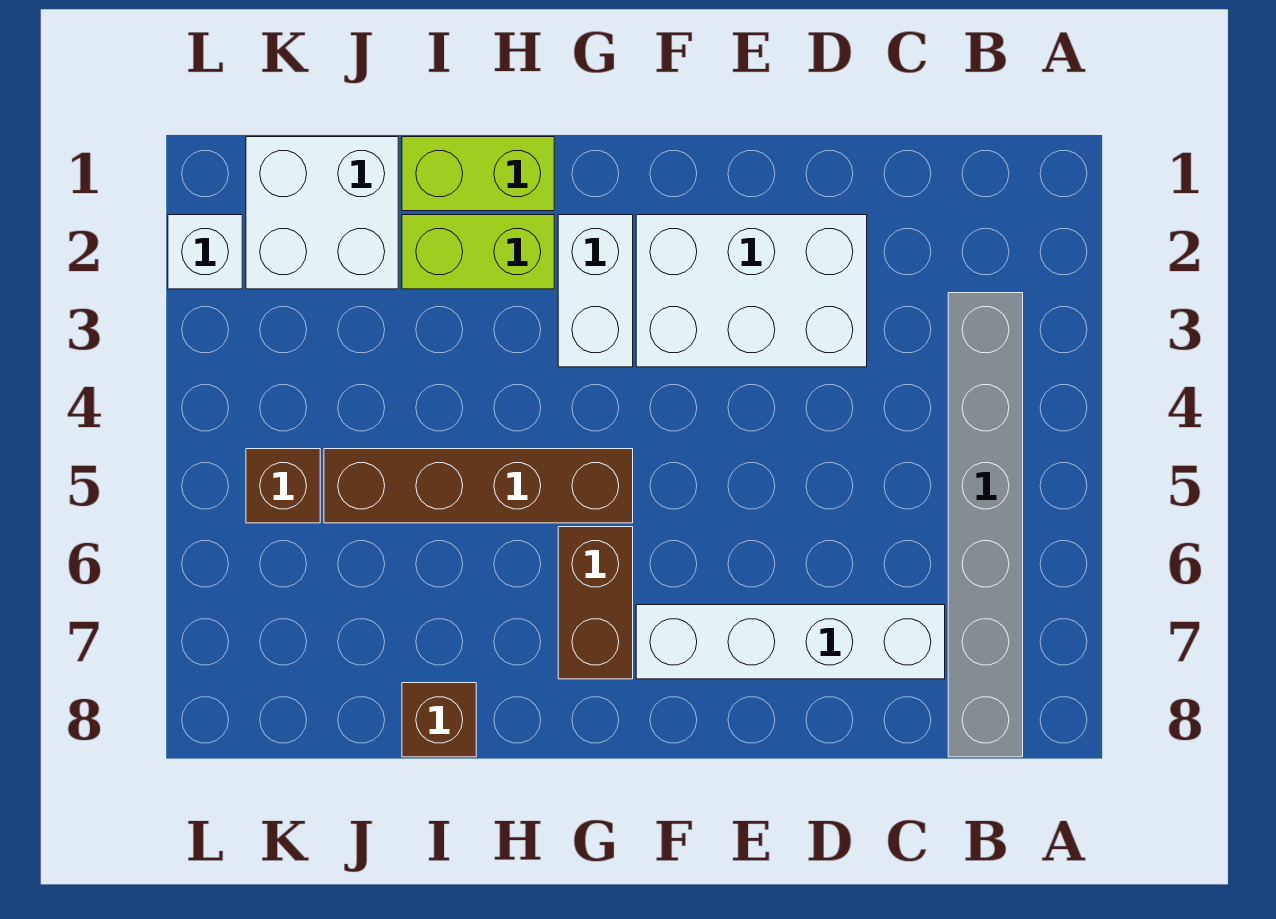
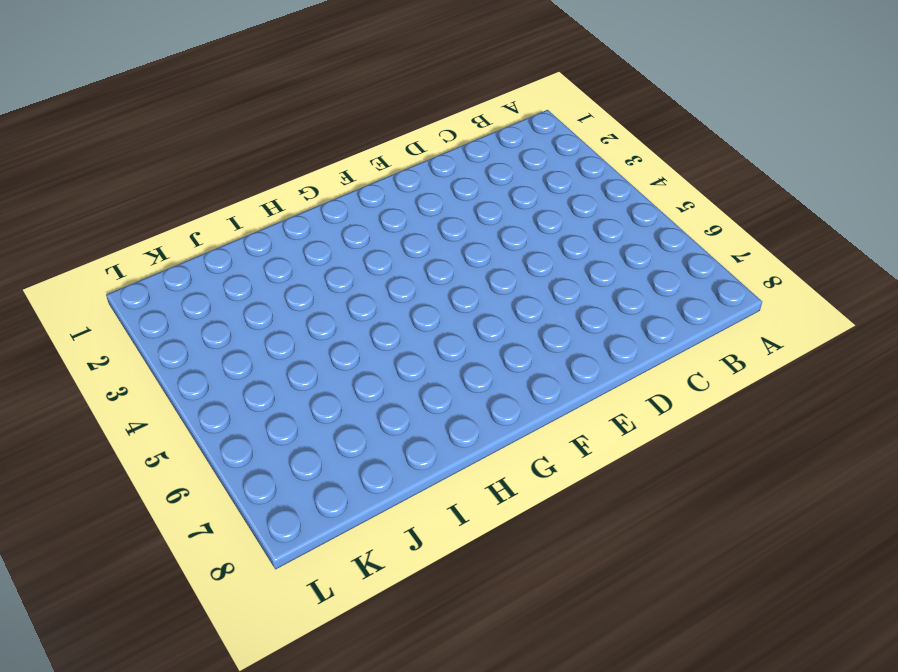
none -> grey brick B3:B8 level 1
none -> white brick C7:F7 level 1
none -> white brick D2:F3 level 1

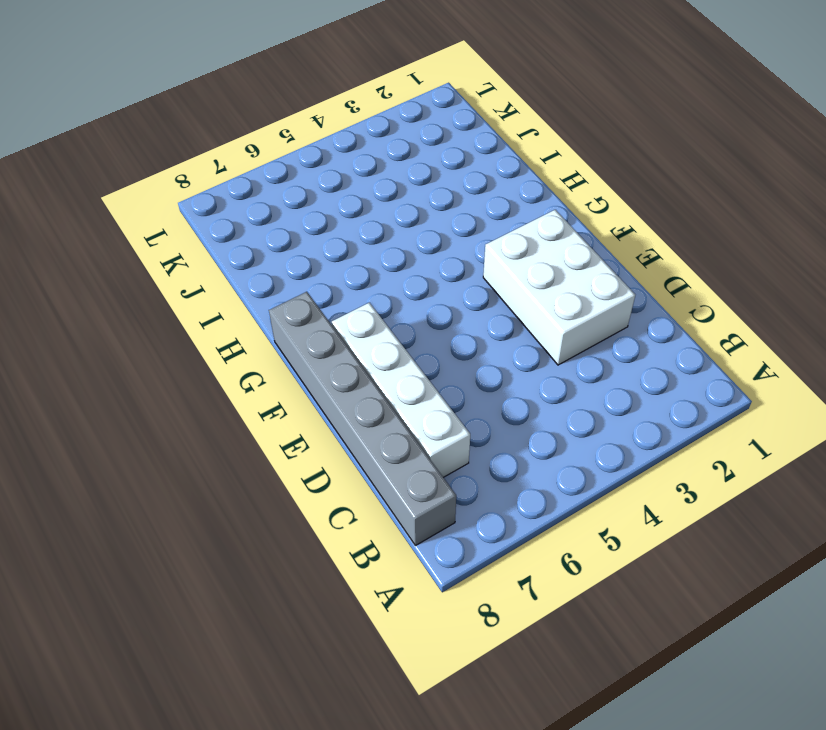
grey brick B8:G8 level 1 -> grey brick B3:B8 level 1
none -> white brick G2:G3 level 1
none -> brown brick G5:J5 level 1
none -> brown brick G6:G7 level 1

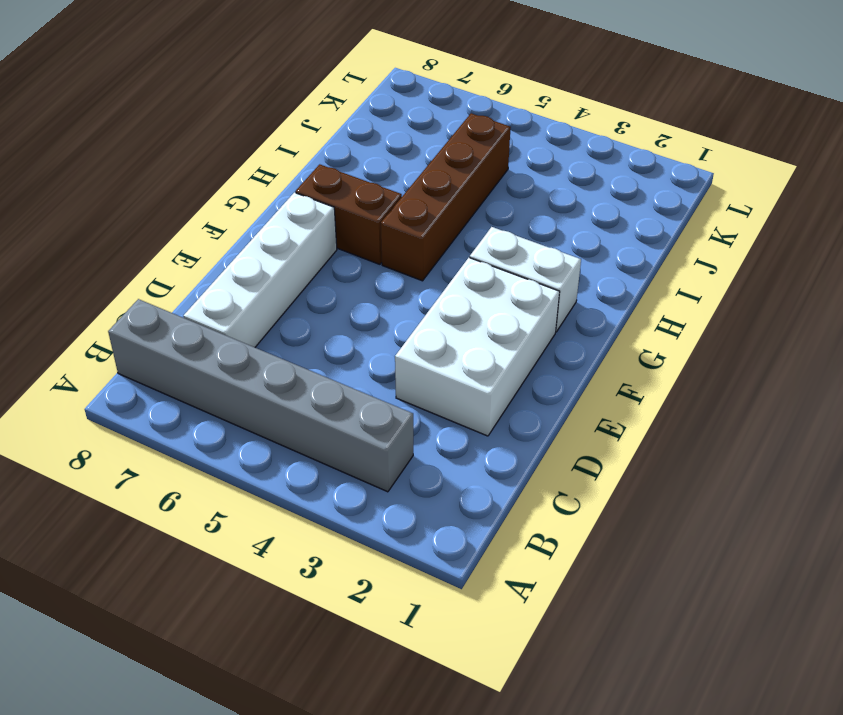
none -> lime brick H1:I1 level 1
none -> lime brick H2:I2 level 1
none -> brown brick I8 level 1

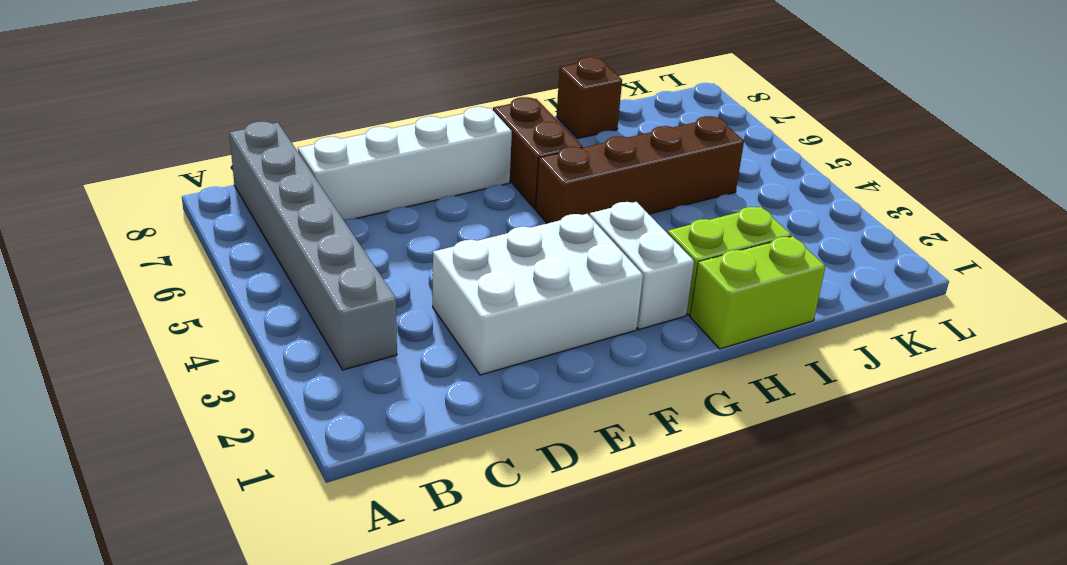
none -> white brick J1:K2 level 1
none -> brown brick K5 level 1
none -> white brick L2 level 1

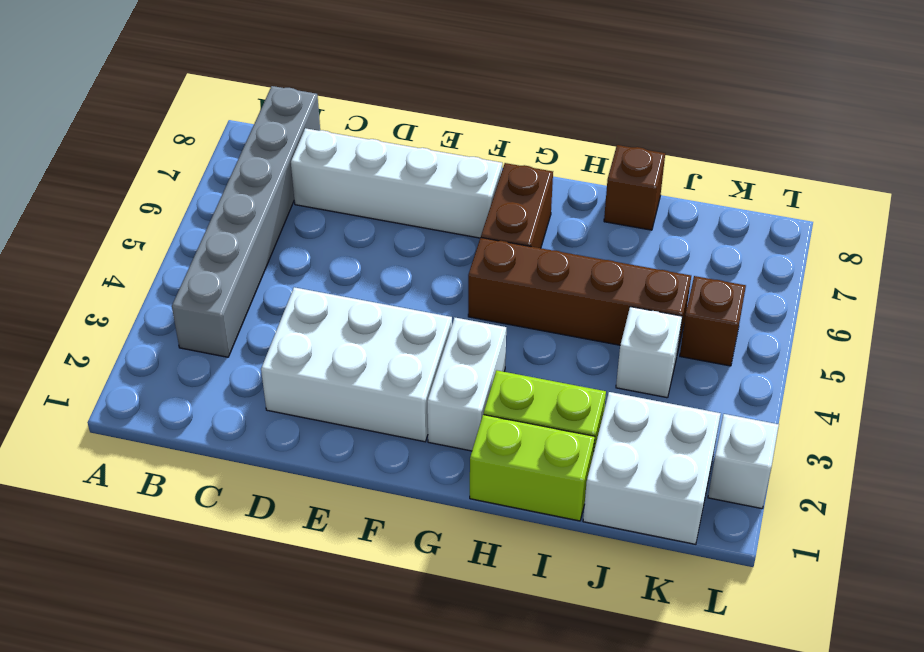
white brick J4 level 1 -> none

